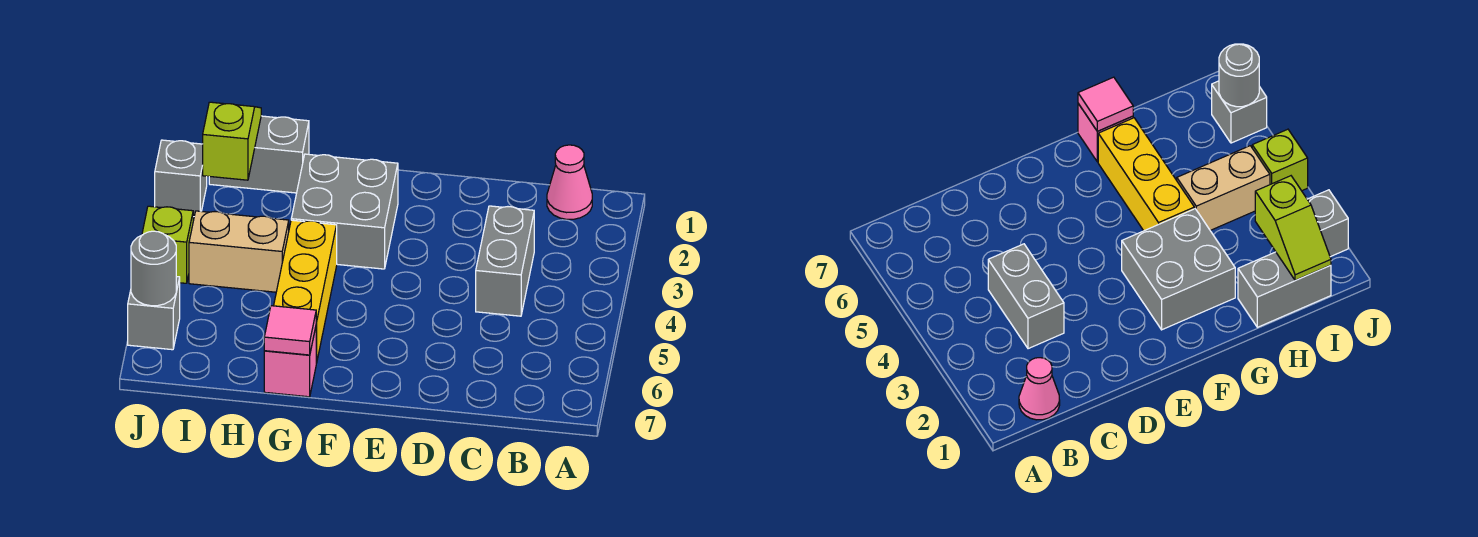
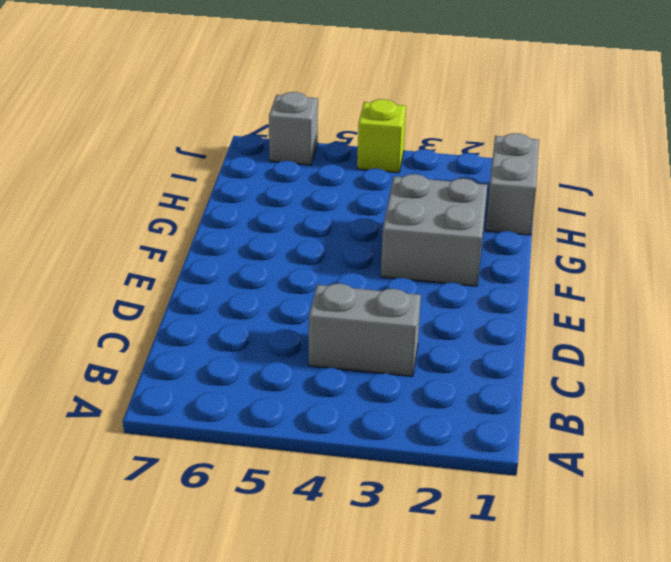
none -> pink cone B1 level 1
none -> yellow brick G4:G6 level 1
none -> pink brick G7 level 1

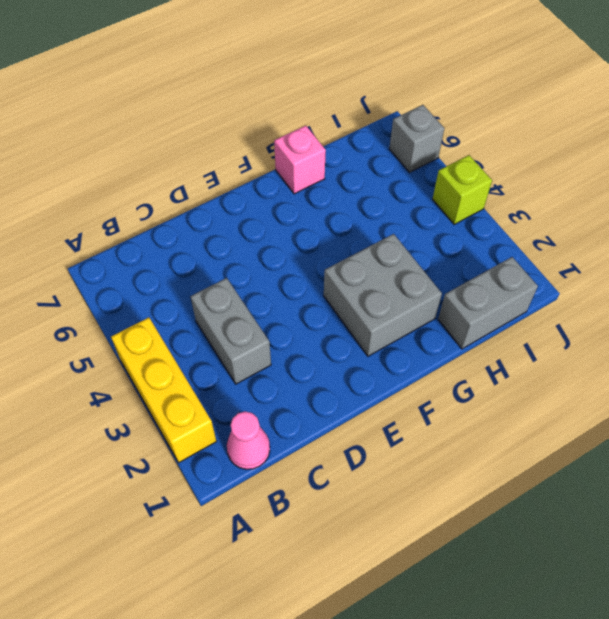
yellow brick A2:A4 level 1 -> yellow brick G4:G6 level 1
none -> tan brick H4:I4 level 1
none -> grey brick J2 level 1
none -> pink tile G7 level 2

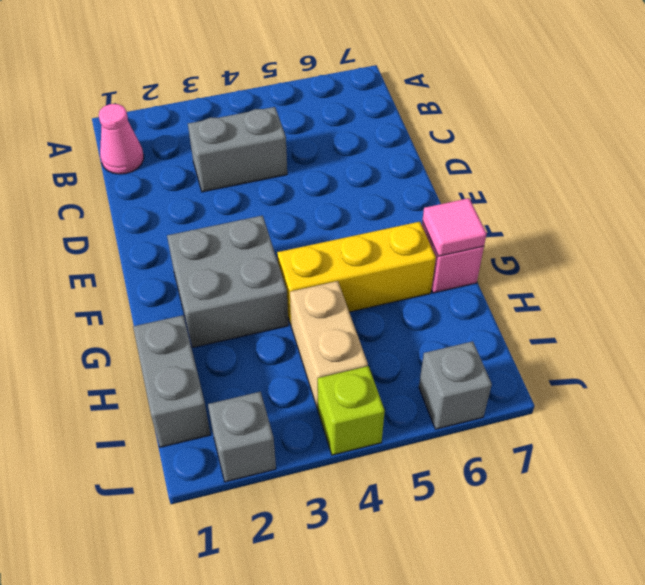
none -> lime slope I1:I2 level 2 top 2
none -> grey round brick J6 level 2

